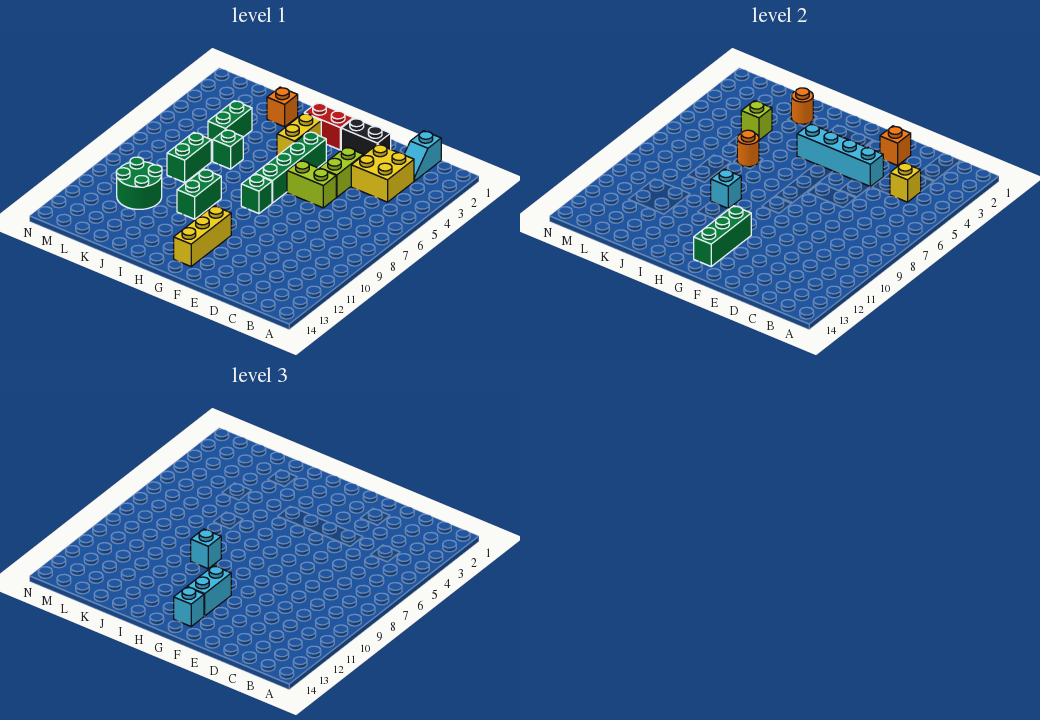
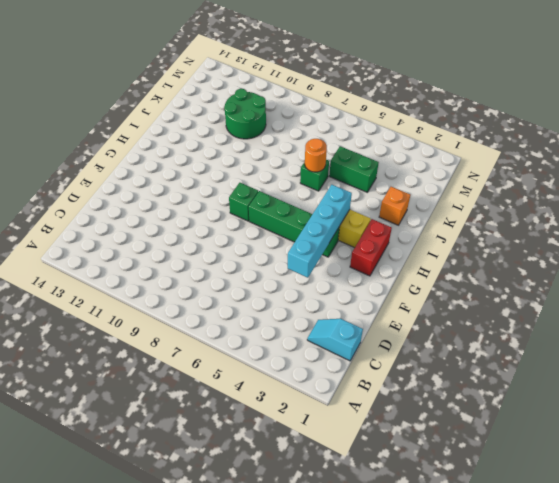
none -> yellow brick C3:D4 level 1
none -> black brick E2:F2 level 1
none -> lime brick E4:E5 level 1

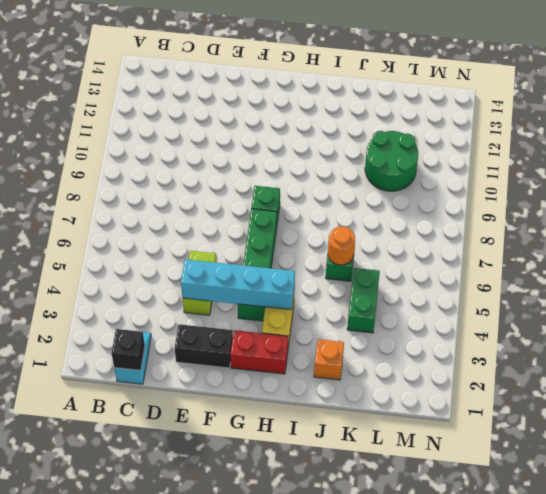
black brick C1 level 2 -> none
none -> yellow brick C3:D4 level 1
none -> lime brick E6:F6 level 1
none -> yellow brick G11:G13 level 1

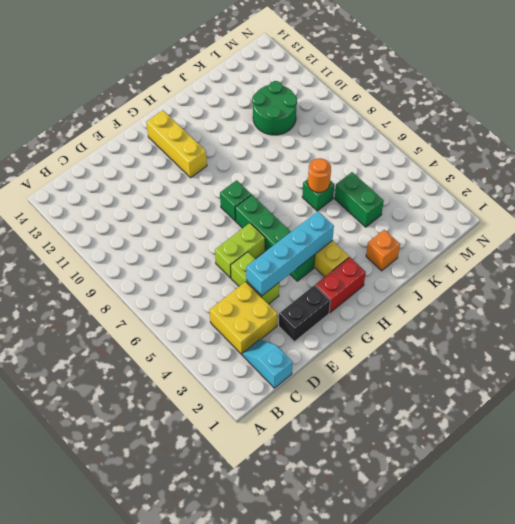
none -> green brick I9:I10 level 1
none -> green brick K7:K8 level 1
none -> yellow brick C4 level 2

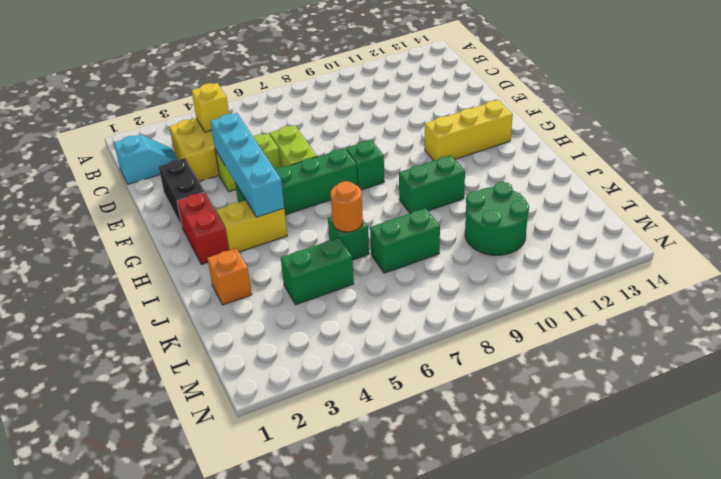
none -> orange brick E2 level 2
none -> green brick G11:G13 level 2
none -> cyan brick I9 level 2

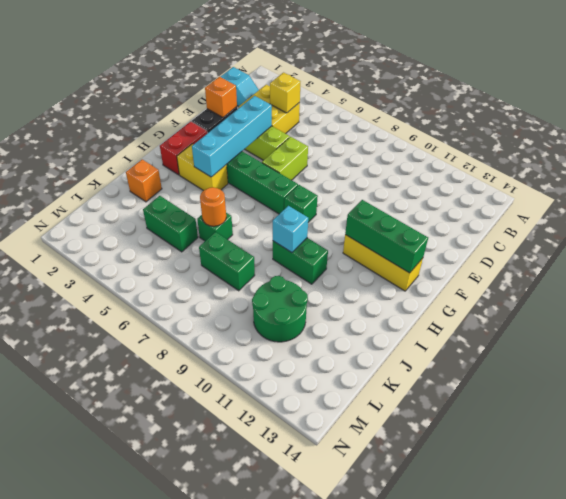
none -> orange round brick J2 level 2
none -> lime brick K4 level 2
none -> cyan brick G11:G12 level 3

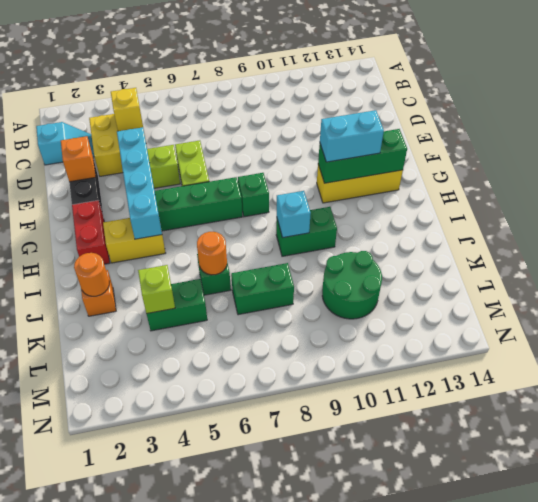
none -> cyan brick G13 level 3
none -> cyan brick I9 level 3

